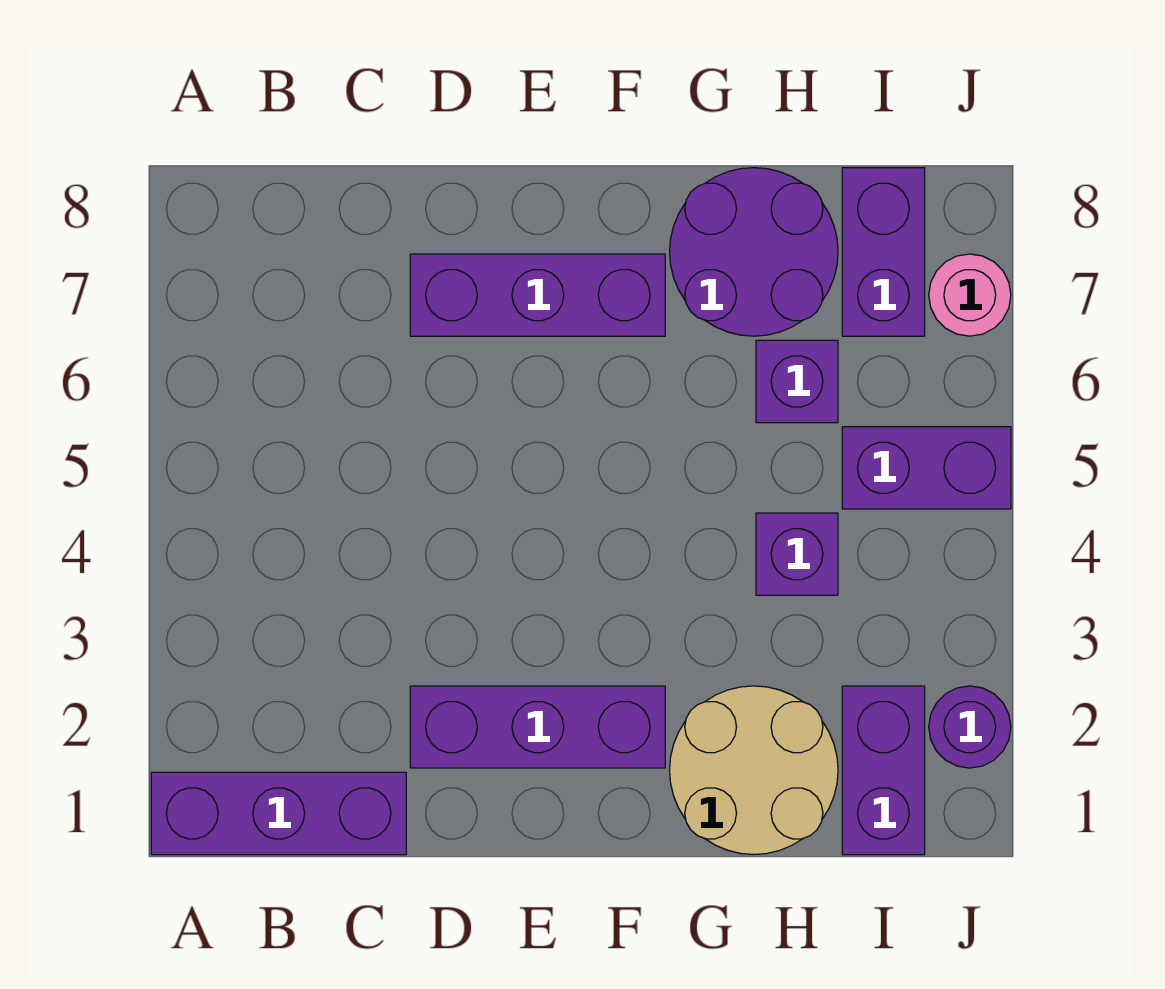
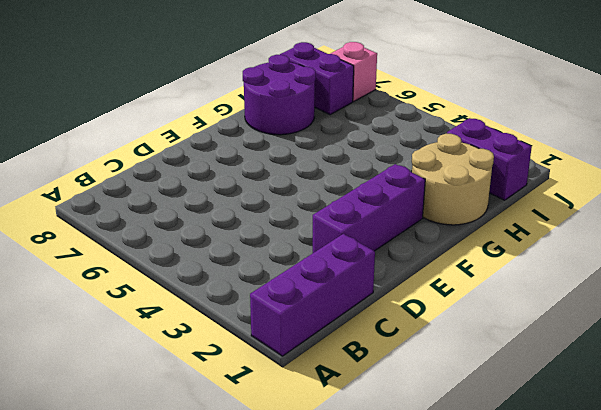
pink brick J7 level 1 -> pink round brick J7 level 1
none -> purple brick D7:F7 level 1
none -> purple brick H4 level 1
none -> purple brick H6 level 1

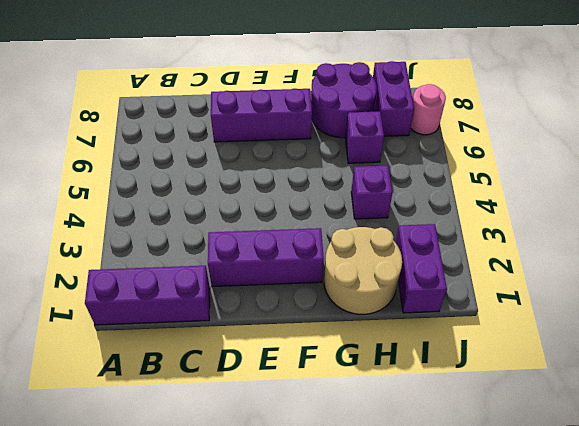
none -> purple brick I5:J5 level 1
none -> purple round brick J2 level 1

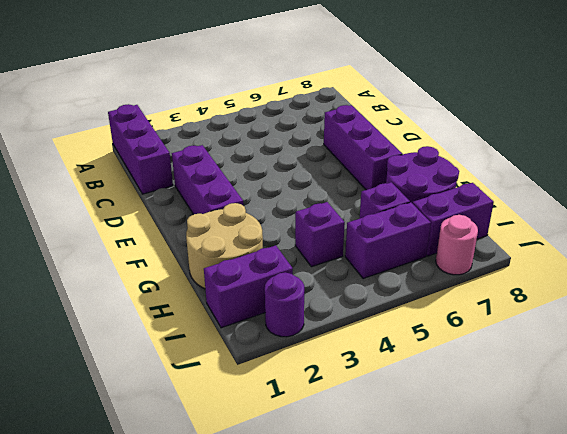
purple brick I5:I6 level 1 -> purple brick I5:J5 level 1

